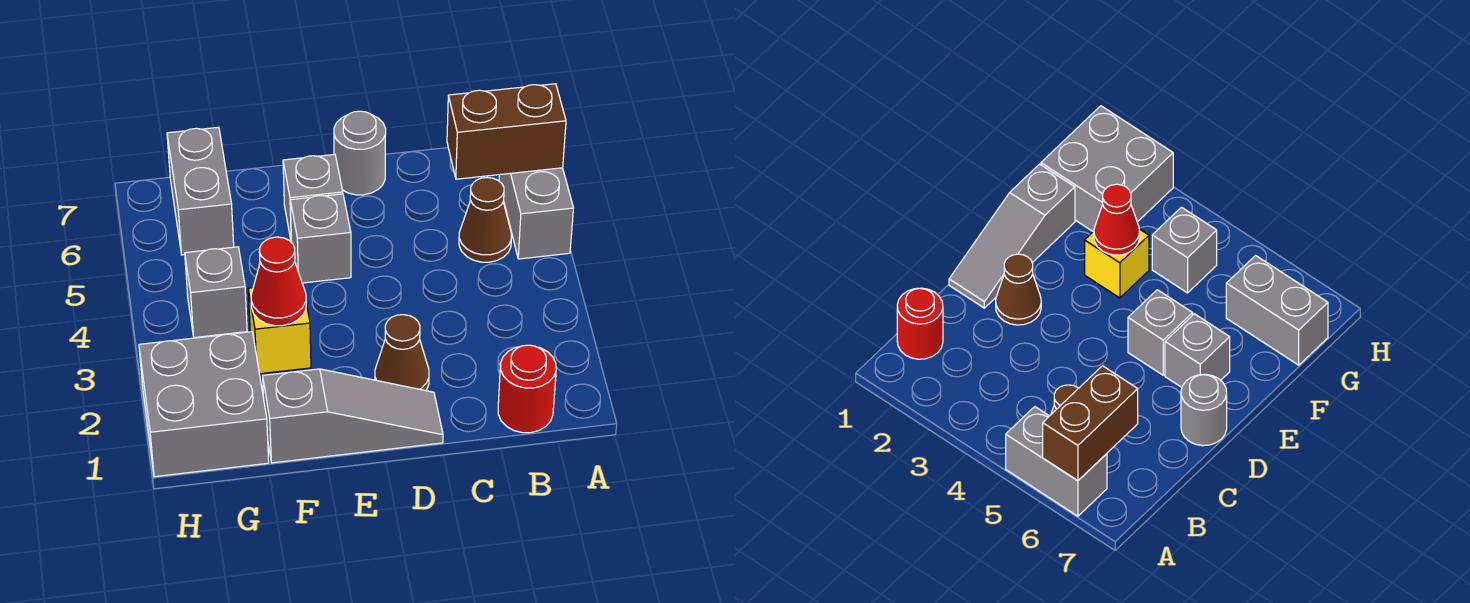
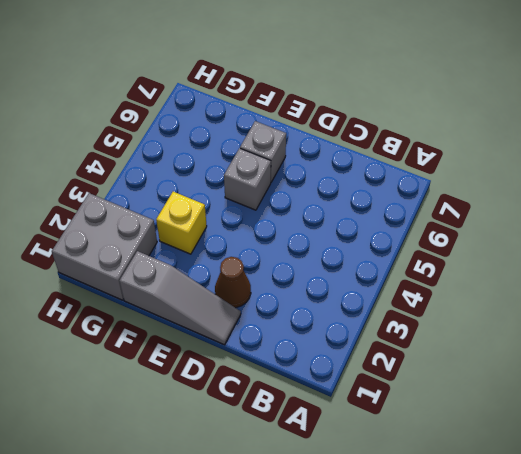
none -> grey brick A5:A6 level 1
none -> red round brick B1 level 1
none -> brown cone B5 level 1

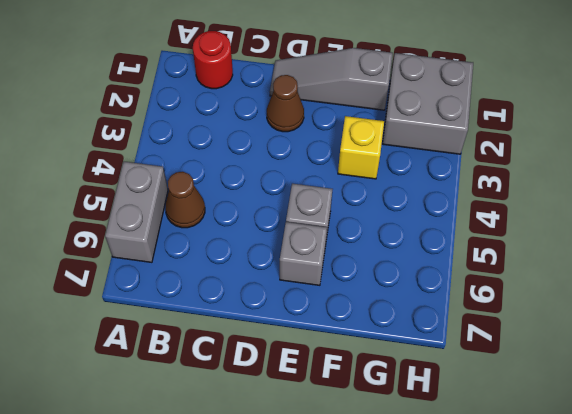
none -> grey round brick D7 level 1
none -> grey brick G4 level 1
none -> grey brick G6:G7 level 1

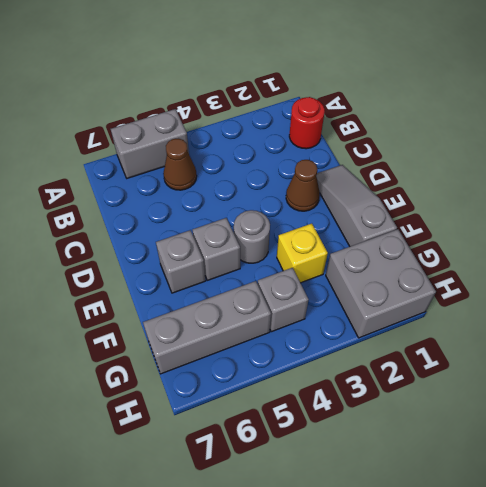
grey round brick E4 level 1 -> grey round brick D7 level 1
grey brick G5:G7 level 1 -> grey brick G6:G7 level 1
none -> brown brick A6:B6 level 2
none -> red cone F3 level 2

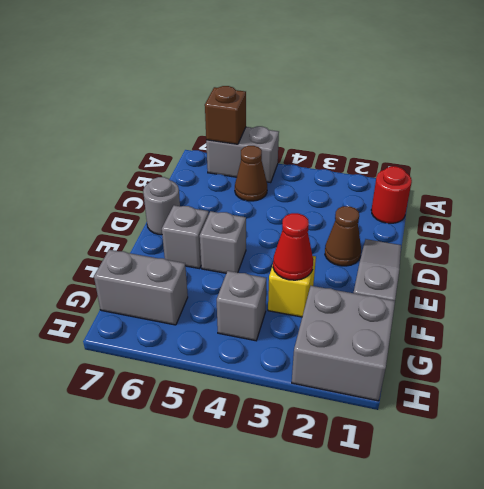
brown brick A6 level 2 -> brown brick A6:B6 level 2

